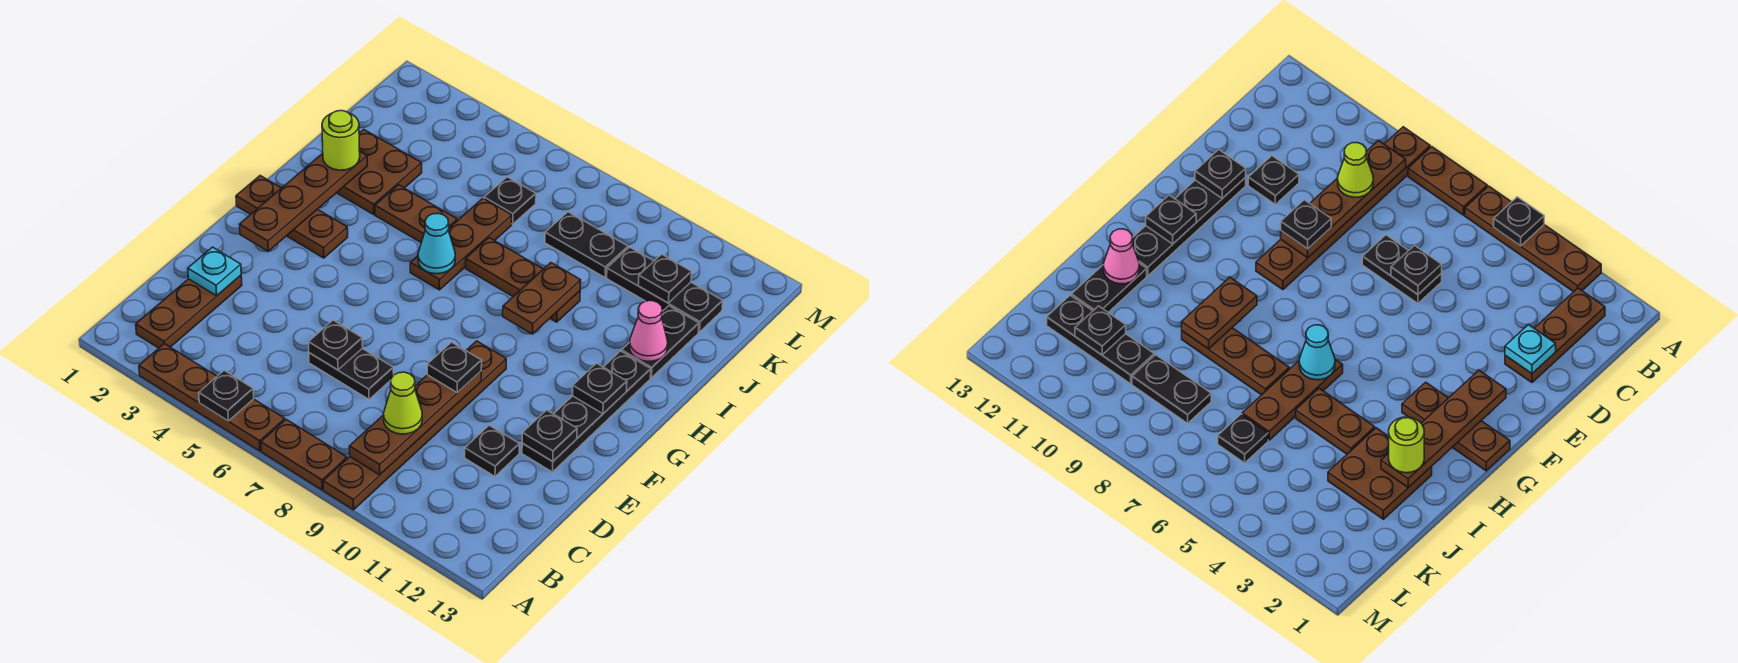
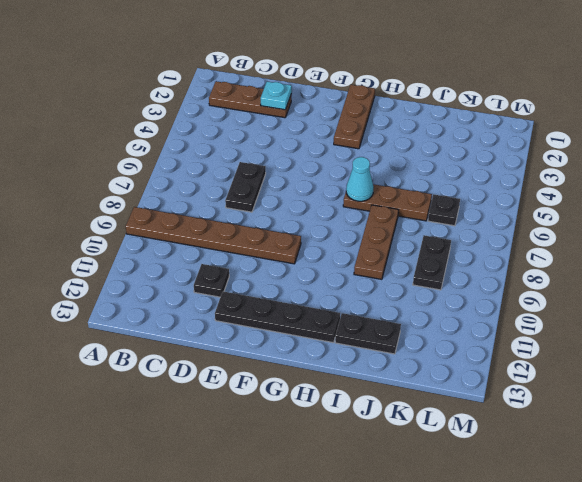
none -> brown plate A3:A6 level 1
none -> brown plate A7:A8 level 1
none -> brown plate I2:J3 level 1
none -> brown plate I4:I5 level 1

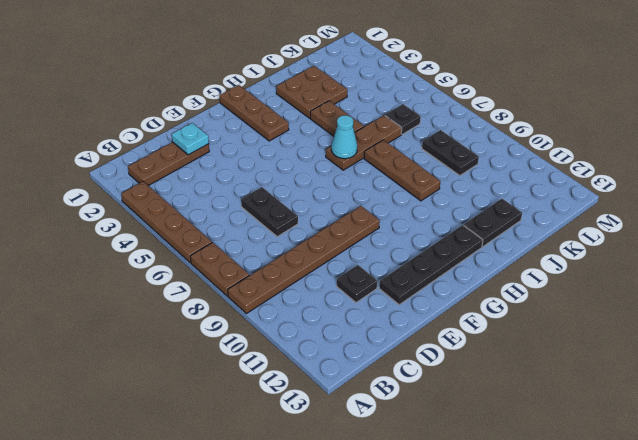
none -> black plate K10:K12 level 1
none -> black plate A5 level 2
none -> brown plate B9:E9 level 2
none -> black plate D6 level 2

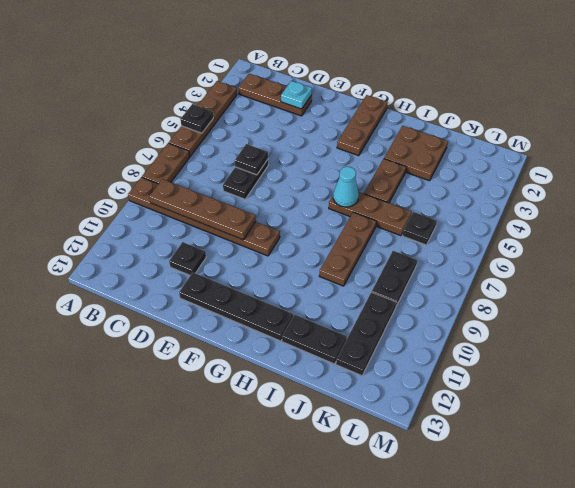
none -> black plate E12 level 2
none -> brown plate F2:I2 level 2
none -> black plate G12 level 2
none -> brown plate H9:I9 level 2

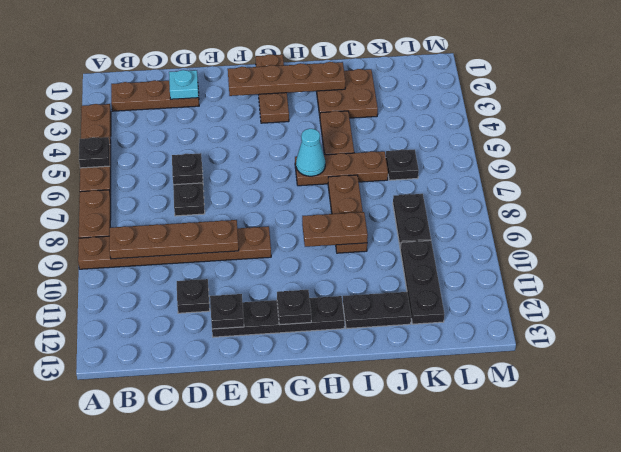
none -> pink cone I12 level 2
none -> black plate K11 level 2
none -> lime cone C9 level 3
none -> black plate E9 level 3

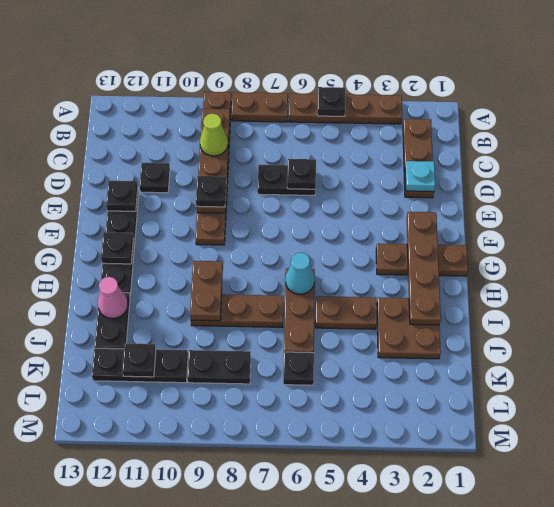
none -> lime round brick I2 level 3

